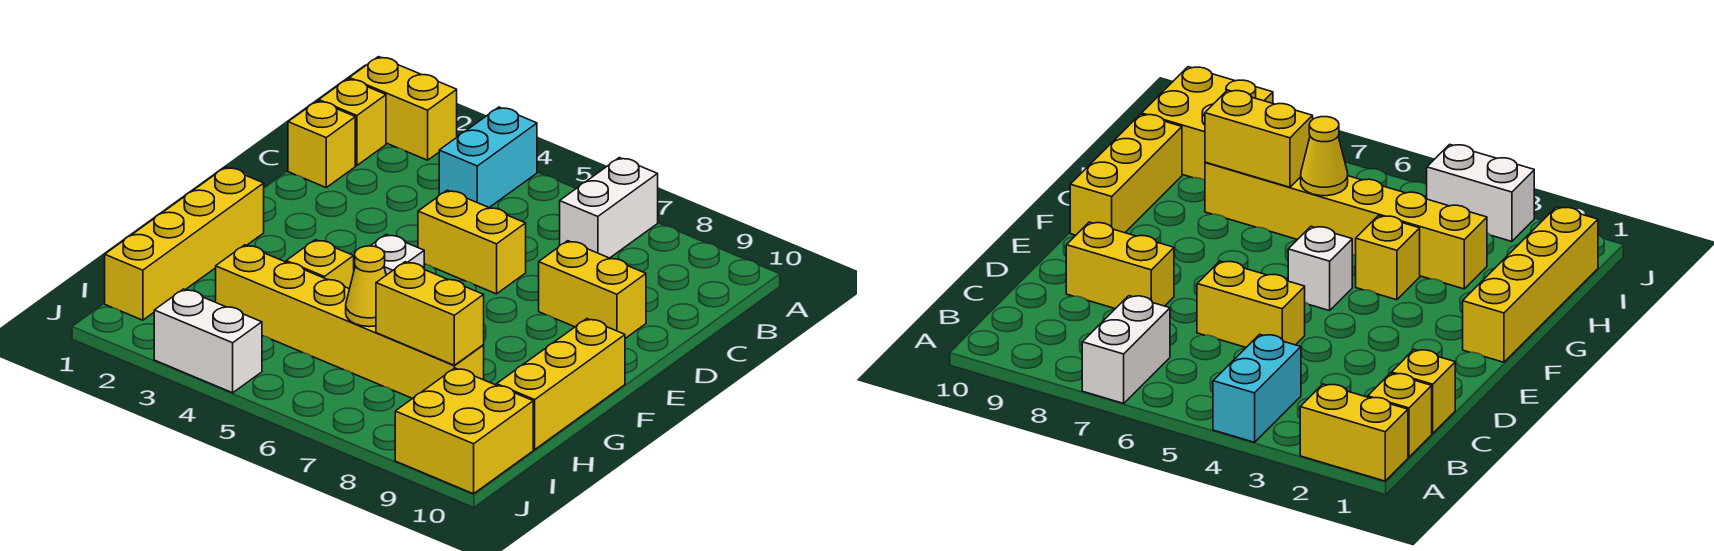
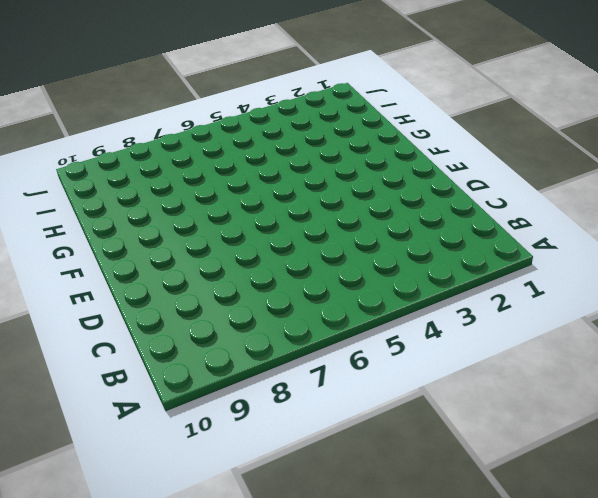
none -> yellow brick A1:A2 level 1
none -> cyan brick A4:B4 level 1
none -> white brick A7:B7 level 1

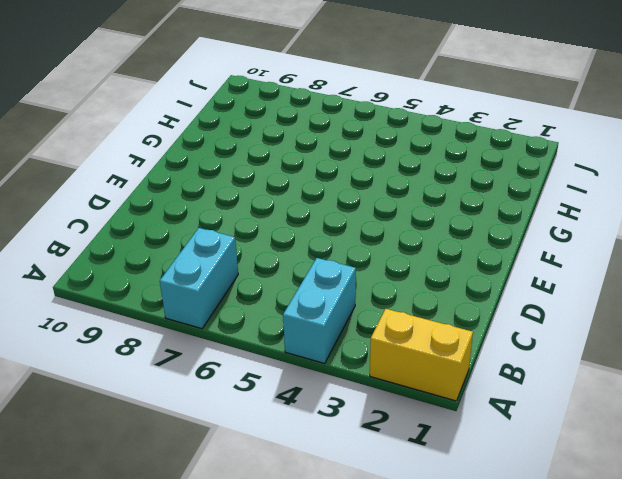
cyan brick A7:B7 level 1 -> white brick A7:B7 level 1
none -> yellow brick B1 level 1
none -> yellow brick C1 level 1
none -> yellow brick D5:D6 level 1

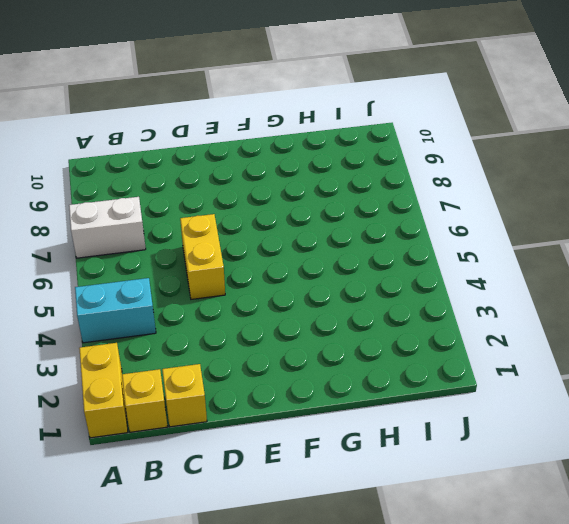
none -> yellow brick D8:D9 level 1
none -> yellow brick F1:I1 level 1
none -> white brick F5 level 1

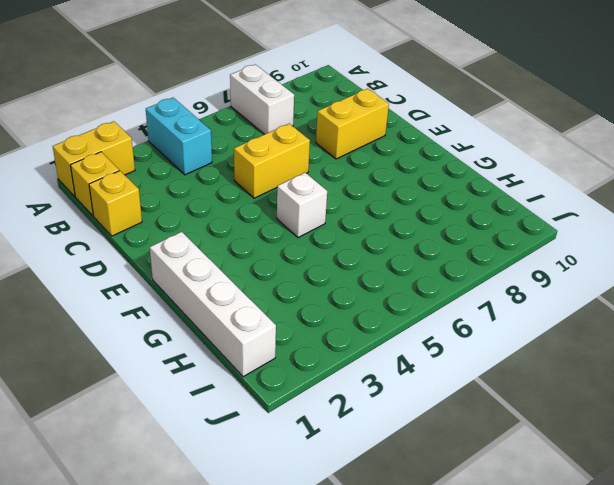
white brick F1:I1 level 1 -> yellow brick F1:I1 level 1
none -> yellow brick F10:H10 level 1
none -> yellow brick G4 level 1
none -> yellow brick H3:H8 level 1

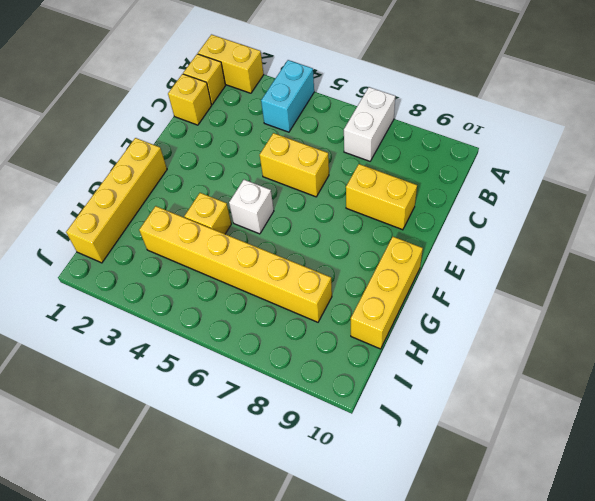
none -> yellow brick I9:J10 level 1
none -> white brick J3:J4 level 1
none -> yellow cone H6 level 2

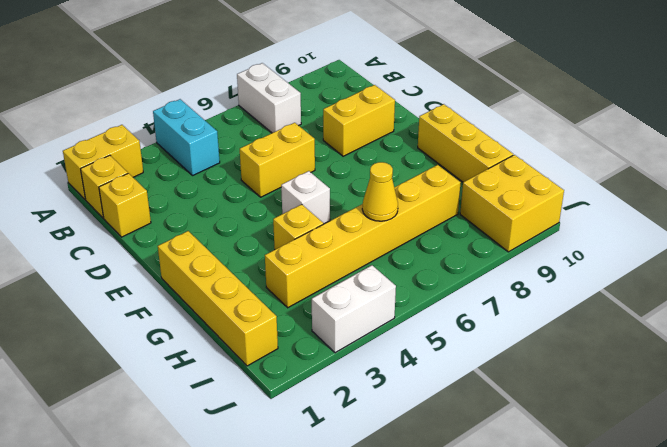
none -> yellow brick H7:H8 level 2

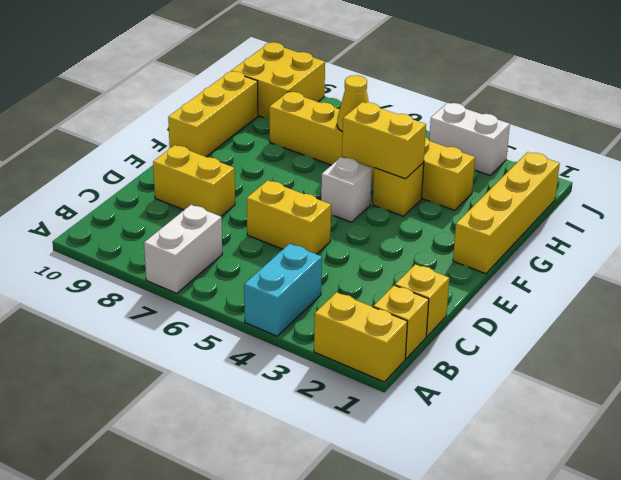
yellow brick G4:G5 level 2 -> yellow brick H7:H8 level 2

